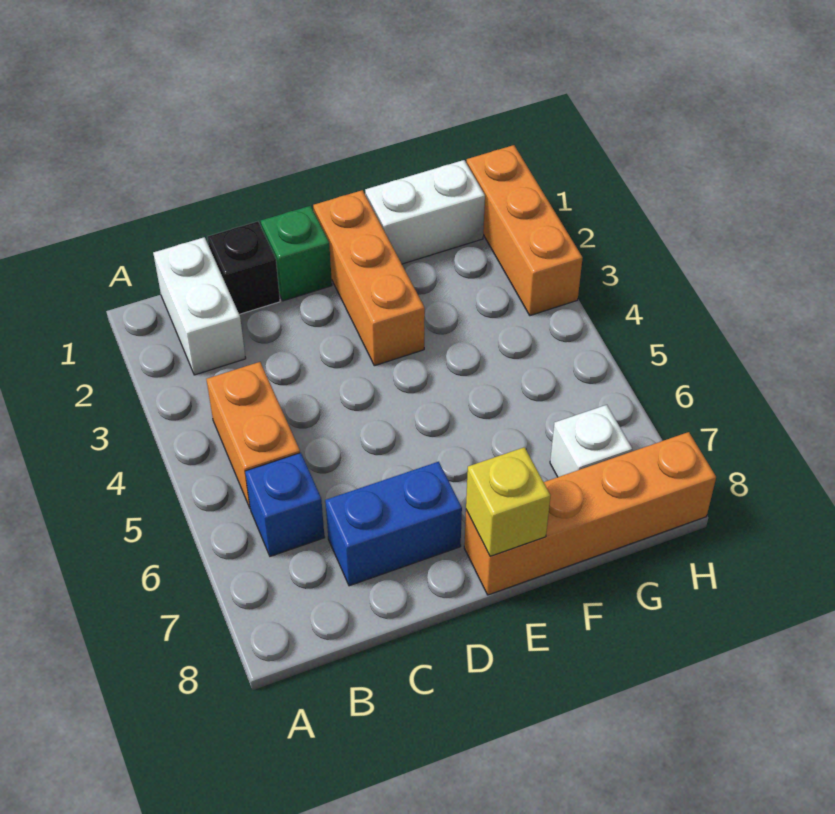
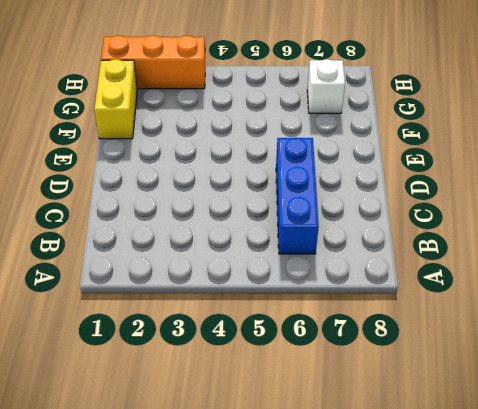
blue brick B6:D6 level 1 -> blue brick B6 level 1
yellow brick F1:G1 level 1 -> white brick F1:G1 level 1
none -> white brick B1:B2 level 1
none -> orange brick B4:B5 level 1
none -> black brick C1 level 1

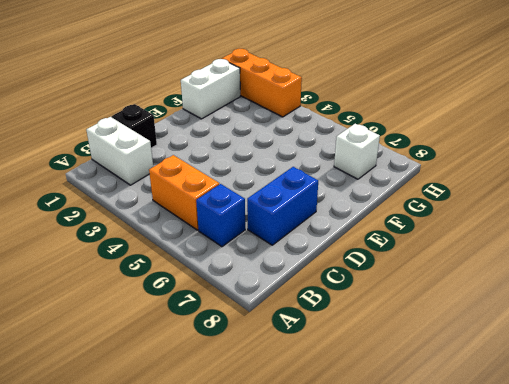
none -> green brick D1 level 1
none -> orange brick E1:E3 level 1
none -> orange brick E8:H8 level 1

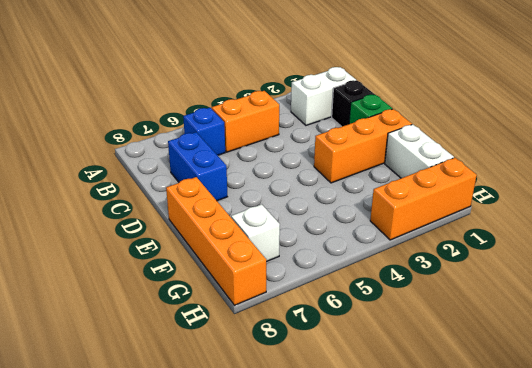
none -> yellow brick E8 level 2

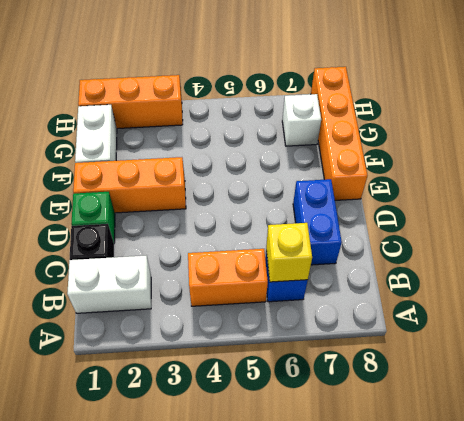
yellow brick B6 level 2 -> yellow brick E8 level 2

